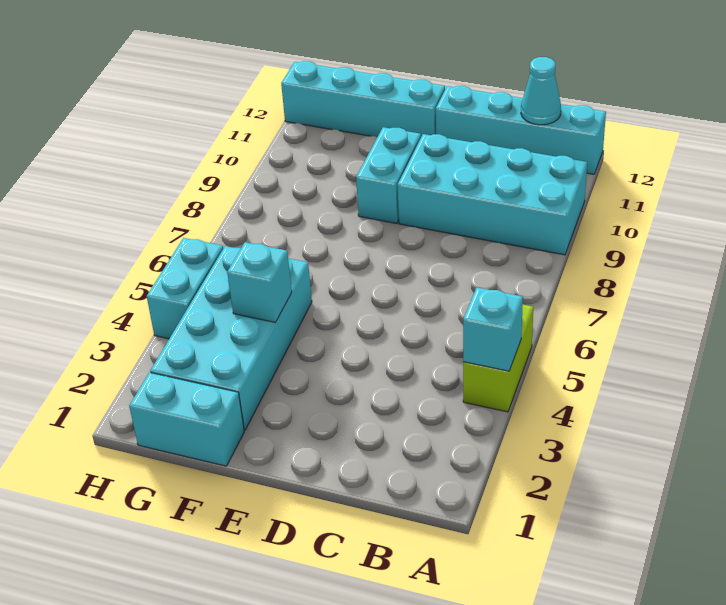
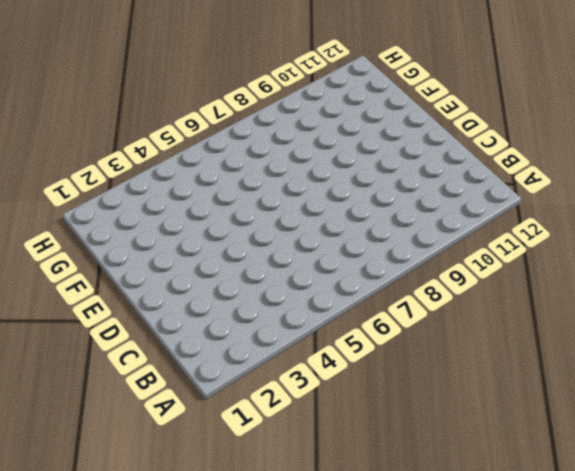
none -> lime brick A4:A5 level 1
none -> cyan brick A9:D10 level 1

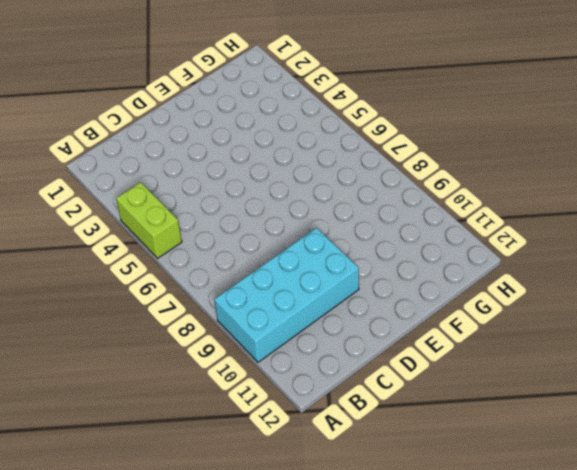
none -> cyan brick A12:D12 level 1
none -> cyan brick E9:E10 level 1

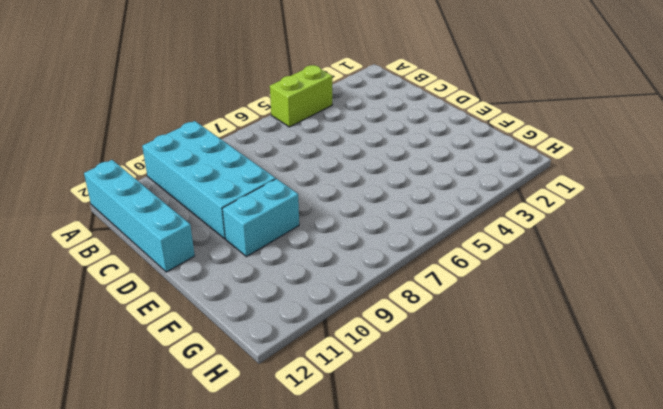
none -> cyan brick E12:H12 level 1
none -> cyan brick F1:G1 level 1

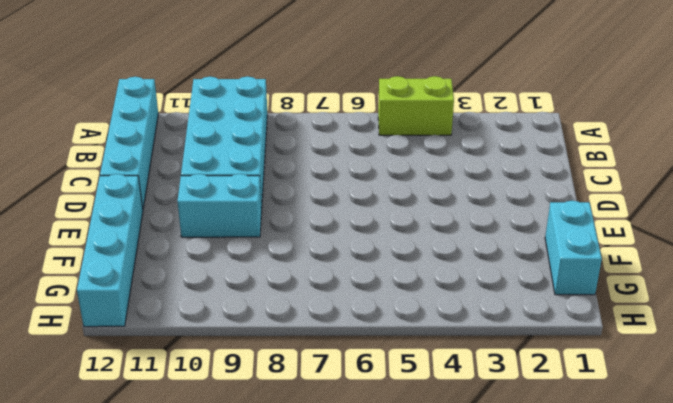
none -> cyan brick F2:G5 level 1
none -> cyan brick H4:H5 level 1

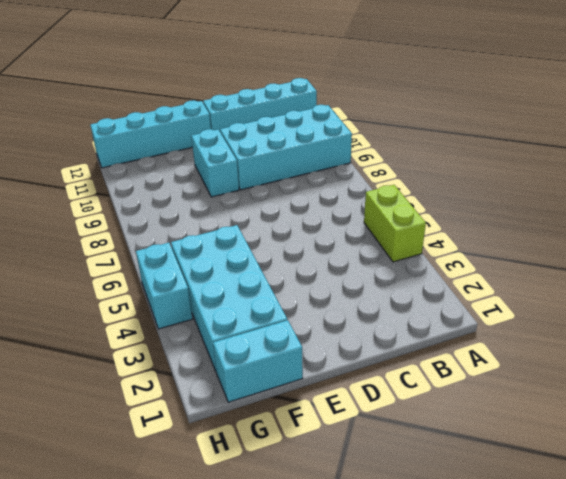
none -> cyan brick A4 level 2
none -> cyan cone B12 level 2

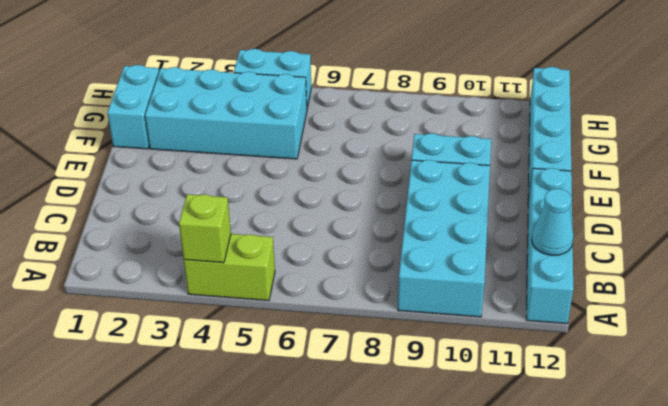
lime brick A4 level 2 -> cyan brick A4 level 2
none -> cyan brick F4 level 2

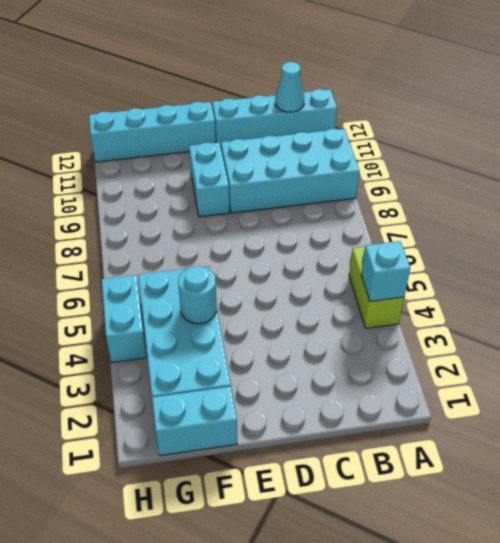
cyan round brick F4 level 2 -> cyan brick F4 level 2

